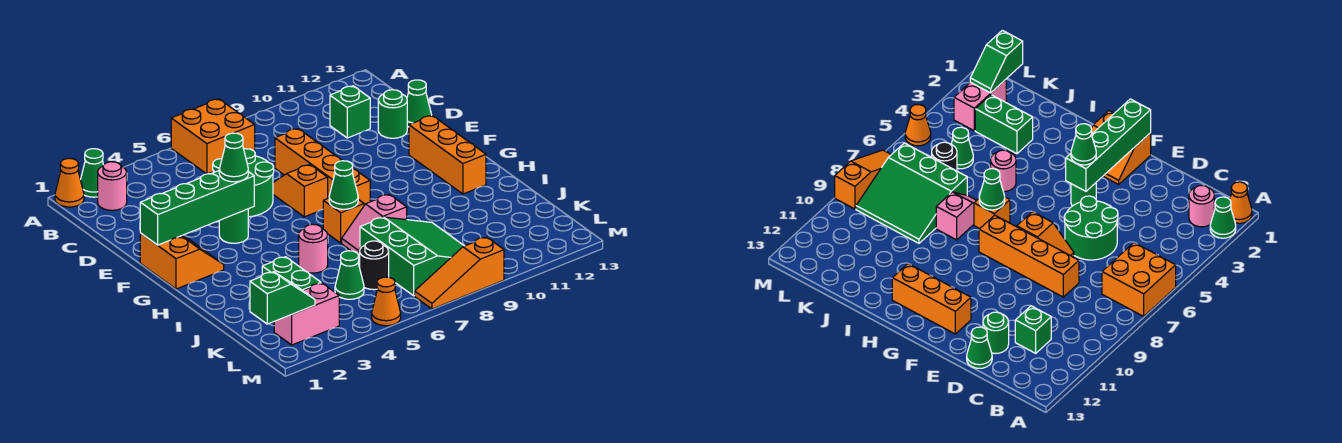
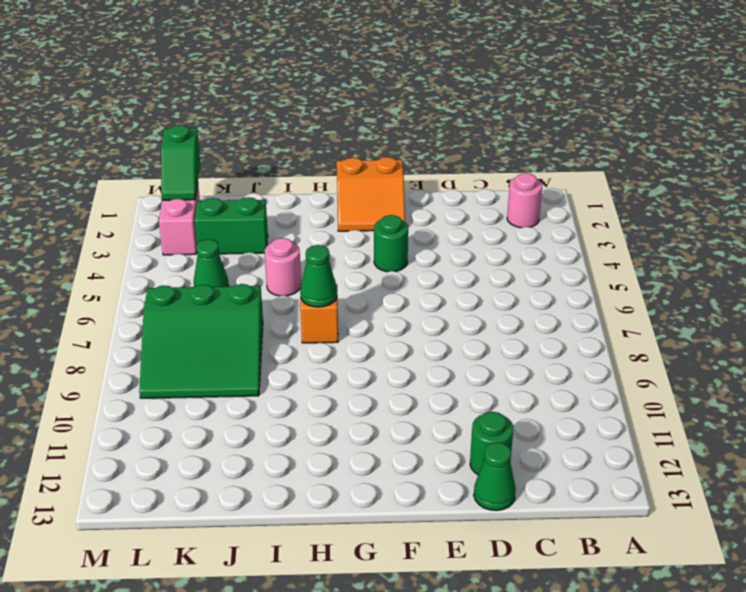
none -> orange cone A1 level 1
none -> green cone A2 level 1
none -> orange brick A6:B7 level 1

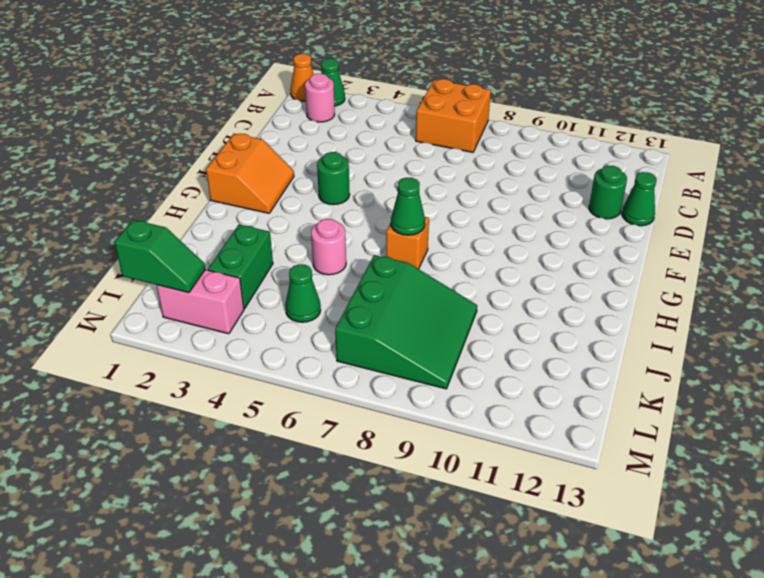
none -> green brick C11 level 1
none -> green round brick D5:E6 level 1
none -> orange brick D8:G8 level 1

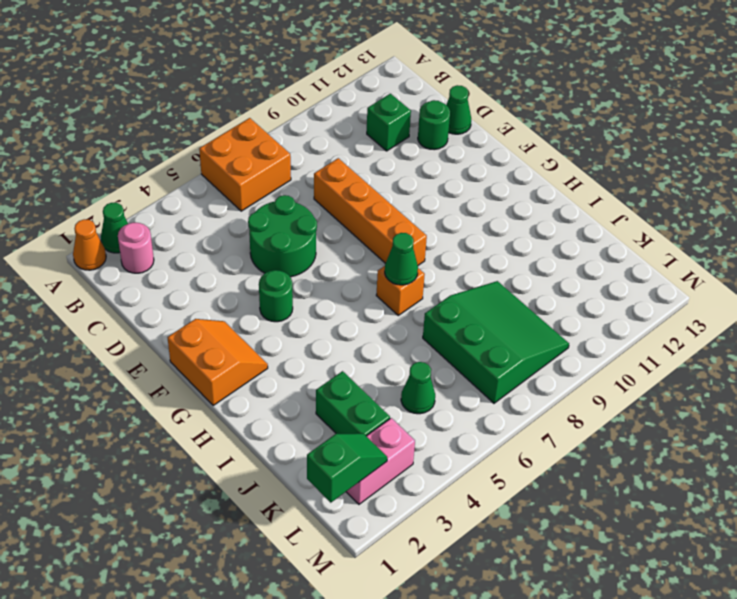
none -> orange slope E7:F7 level 1 top F
none -> orange brick F12:H12 level 1
none -> pink round brick I5 level 1

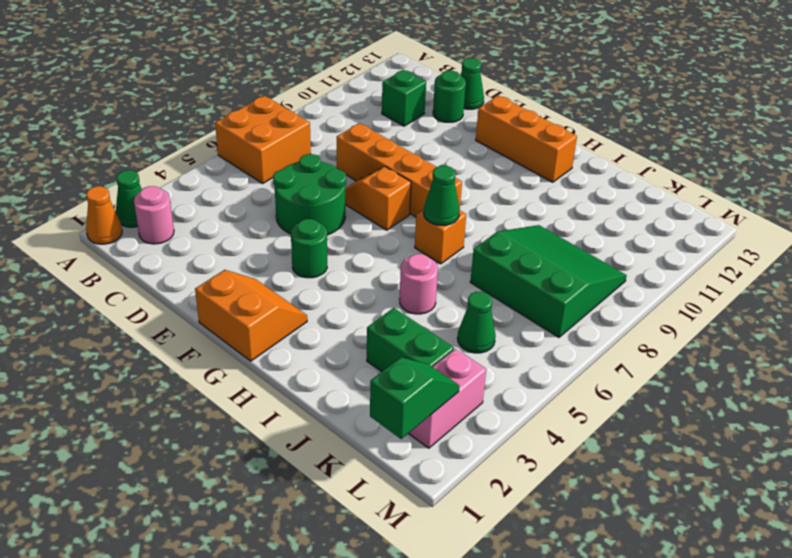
none -> pink slope I7:I8 level 1 top 8
none -> black round brick K6 level 1
none -> orange cone M5 level 1

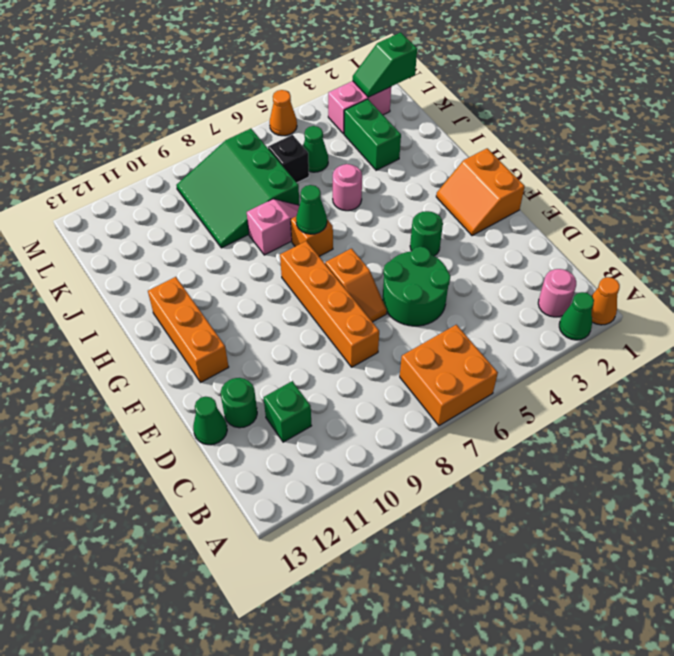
black brick K6 level 1 -> black round brick K6 level 1
none -> orange slope M7:M9 level 1 top 9
none -> green brick F1:F4 level 2
none -> green cone F4 level 3

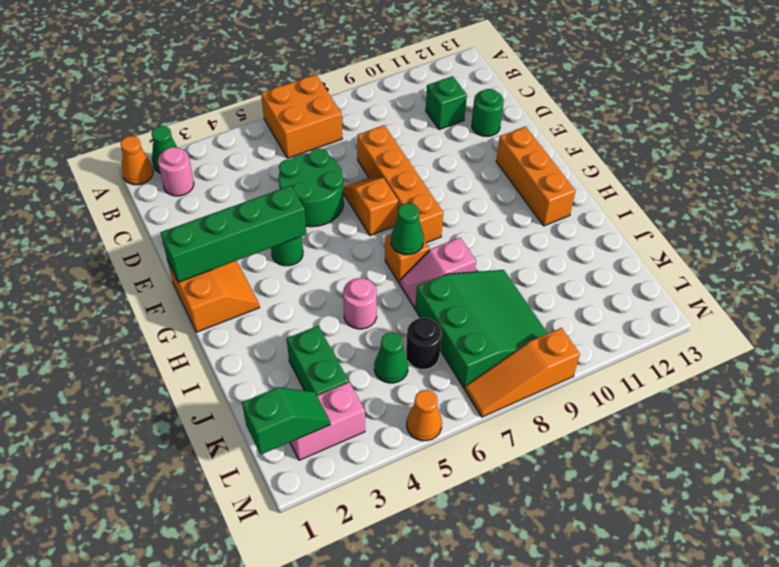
none -> green cone D13 level 1
none -> green cone F4 level 3

